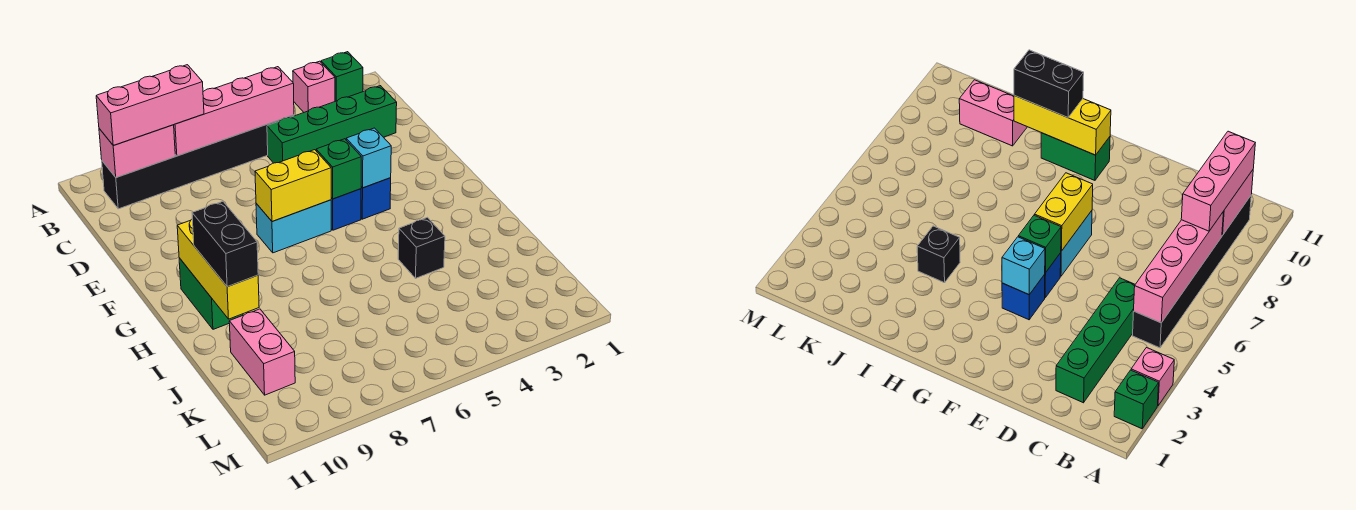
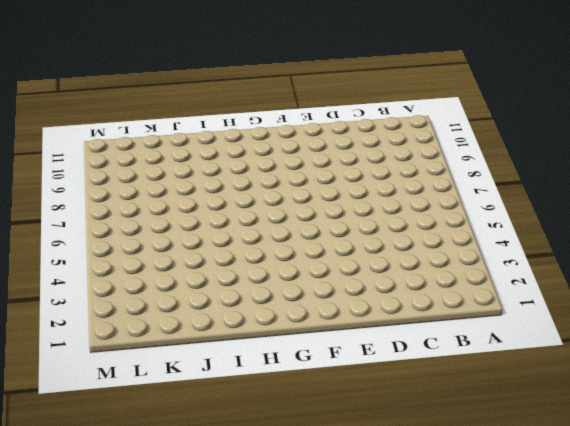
none -> green brick A2 level 1
none -> pink brick A3 level 1
none -> black brick B5:B10 level 1

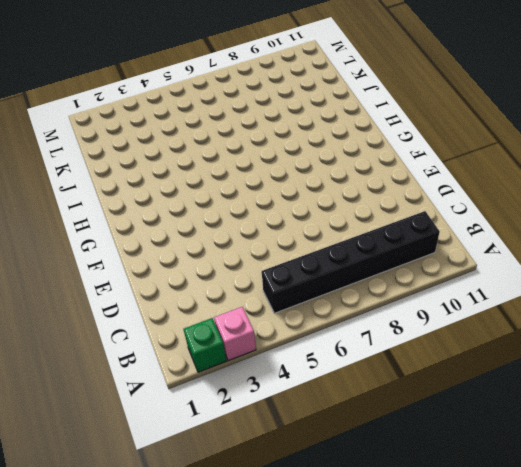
none -> green brick C2:C5 level 1
none -> blue brick F4 level 1
none -> blue brick F5 level 1

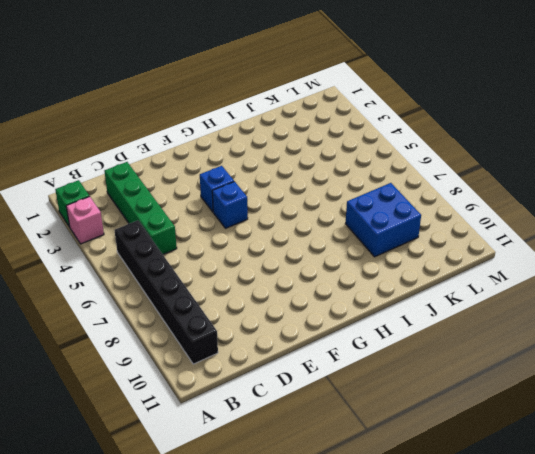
blue brick J8:K9 level 1 -> none
none -> cyan brick F6:F7 level 1
none -> green brick G10:H10 level 1
none -> black brick I4 level 1

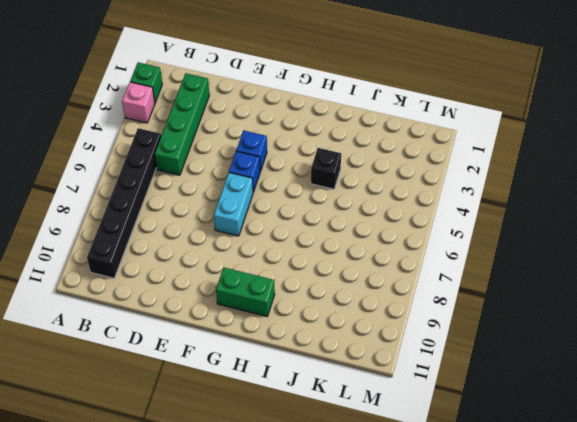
none -> pink brick J10:K10 level 1
none -> pink brick B5:B8 level 2
none -> pink brick B9:B10 level 2

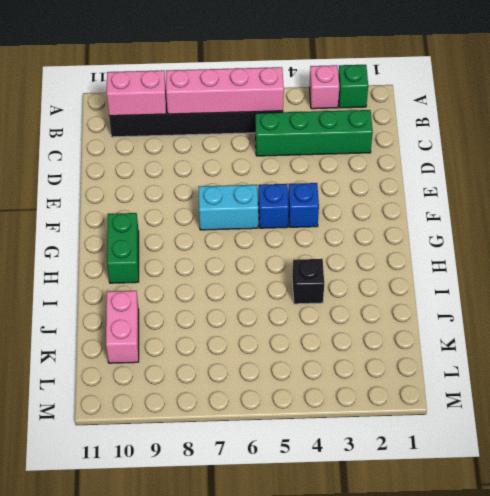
none -> cyan brick F4 level 2
none -> green brick F5 level 2
none -> yellow brick F6:F7 level 2

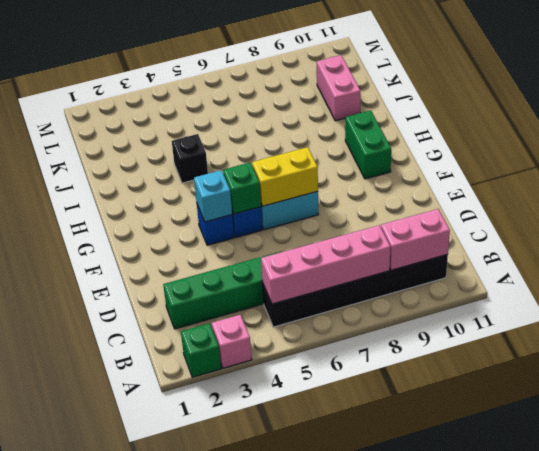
none -> yellow brick G10:I10 level 2
none -> pink brick B8:B10 level 3
none -> black brick H10:I10 level 3

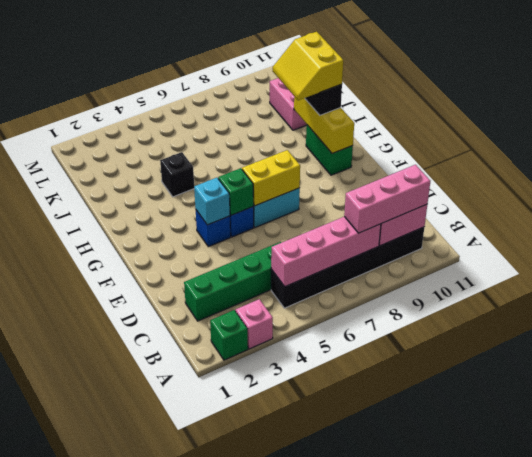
yellow slope H9:I10 level 4 top 10 -> none

